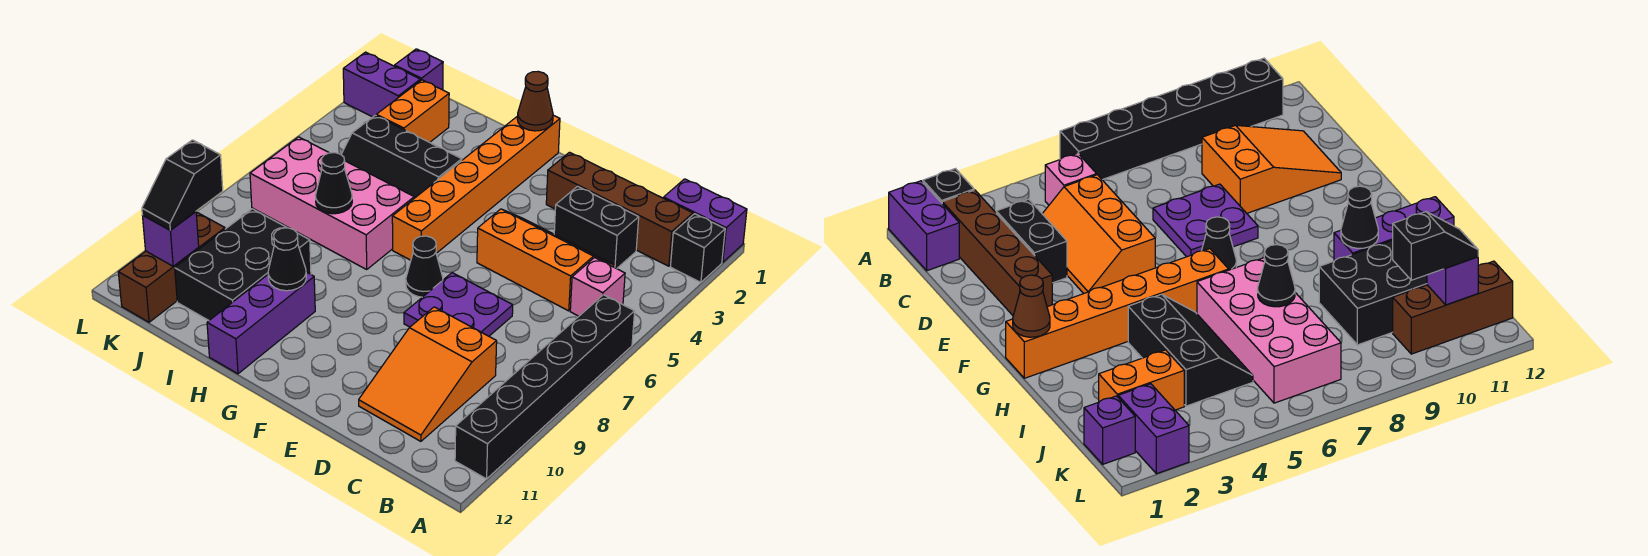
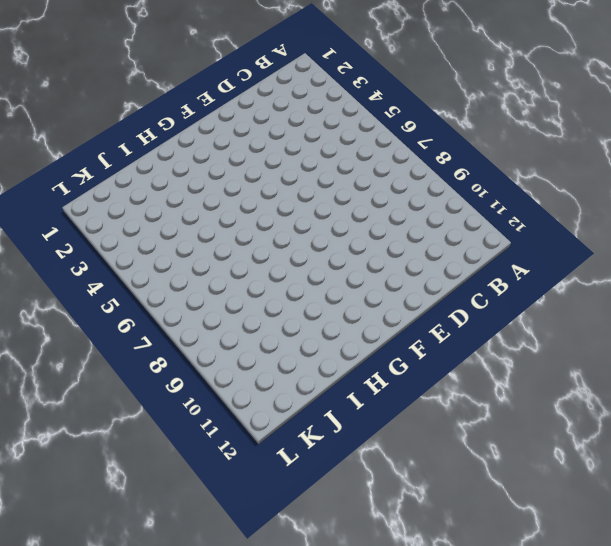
none -> purple brick A1:B1 level 1
none -> black brick A2 level 1
none -> black brick A6:A11 level 1

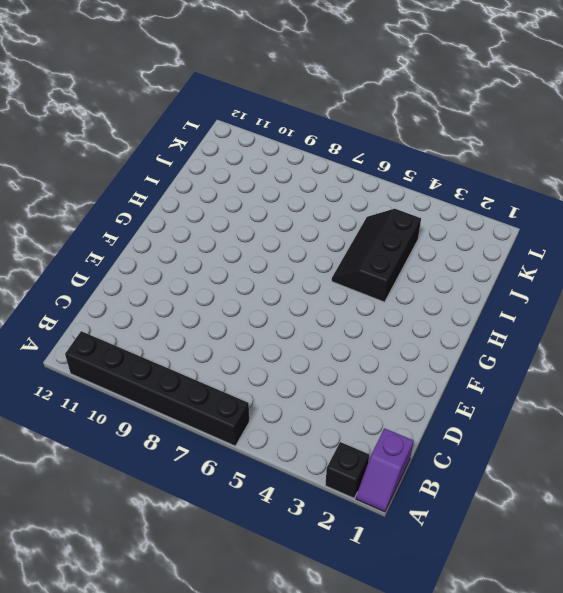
purple slope A1:B1 level 1 top B -> purple brick A1:B1 level 1
none -> brown brick B2:E2 level 1
none -> pink brick B5 level 1
none -> black brick C3:D3 level 1

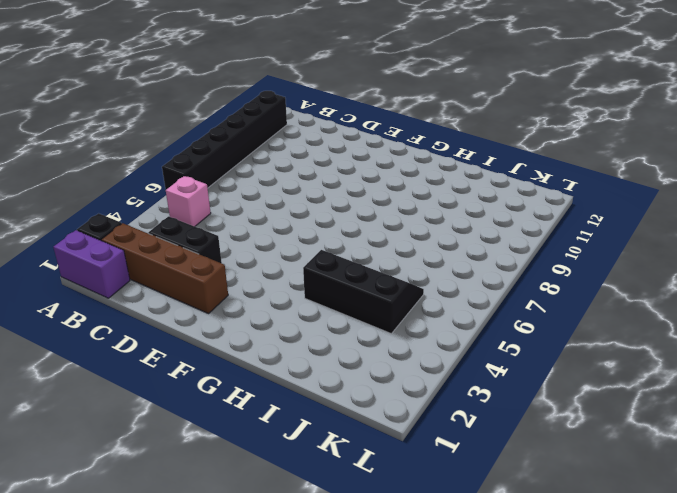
none -> orange slope C4:E5 level 1 top 5
none -> orange slope C9:D11 level 1 top 9
none -> purple plate D7:E8 level 1

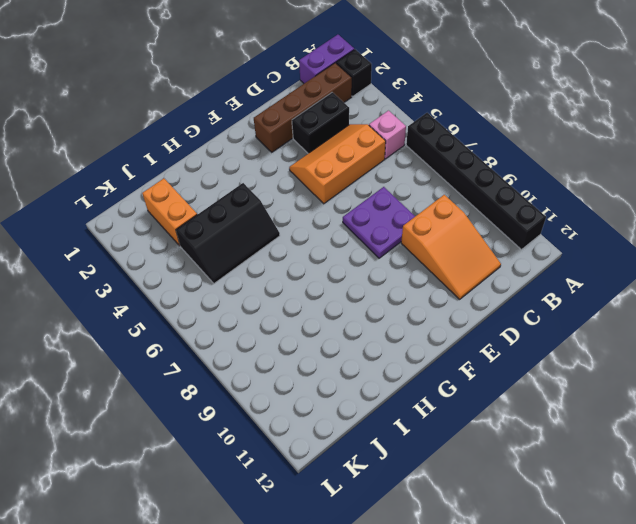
none -> black cone F7 level 1
none -> orange brick G1:G6 level 1
none -> pink brick H6:K7 level 1

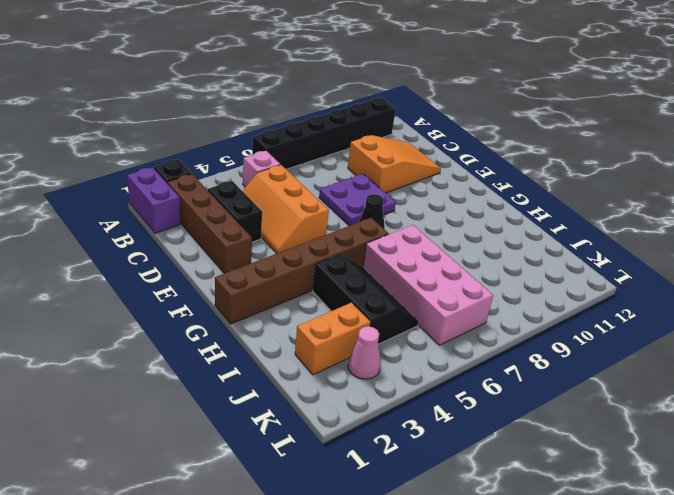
brown brick G1:G6 level 1 -> orange brick G1:G6 level 1
pink cone K3 level 1 -> none
none -> purple brick H10:H12 level 1
none -> black brick I9:J11 level 1
none -> purple brick K1 level 1

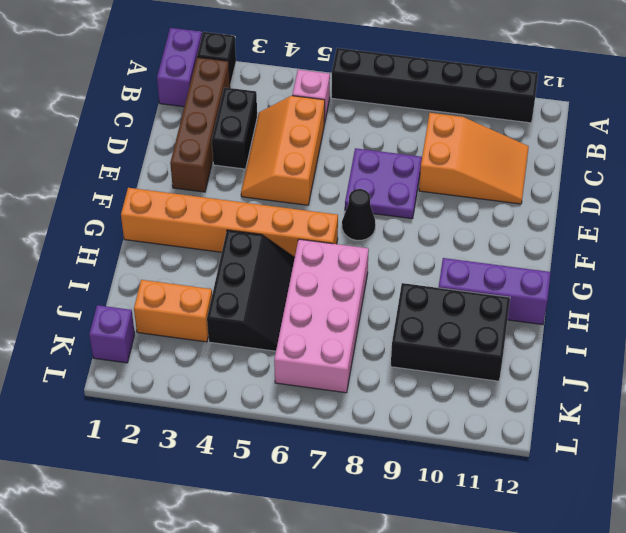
none -> purple brick K2:L2 level 1
none -> brown brick K10:K12 level 1
none -> brown cone G1 level 2

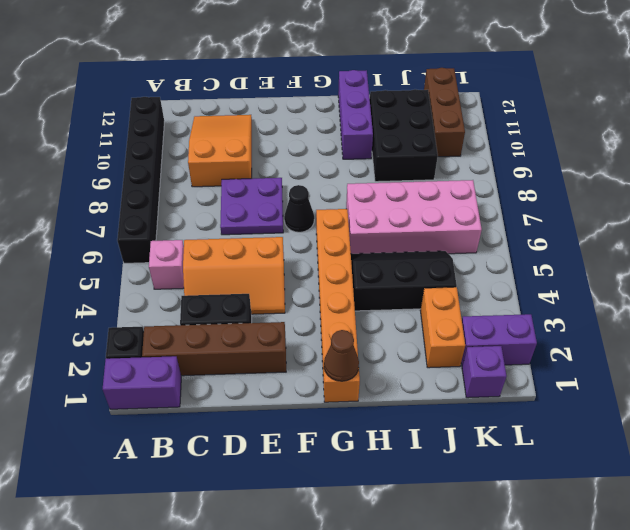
none -> black cone H10 level 2
none -> black cone I7 level 2
none -> purple brick K11 level 2

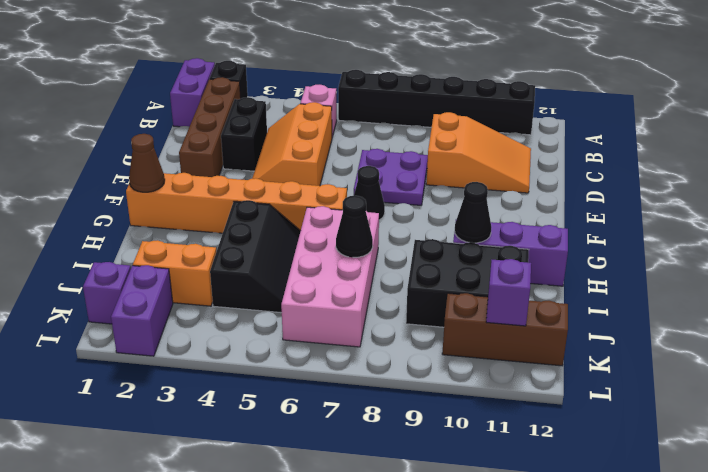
none -> black slope K10:K11 level 3 top 10

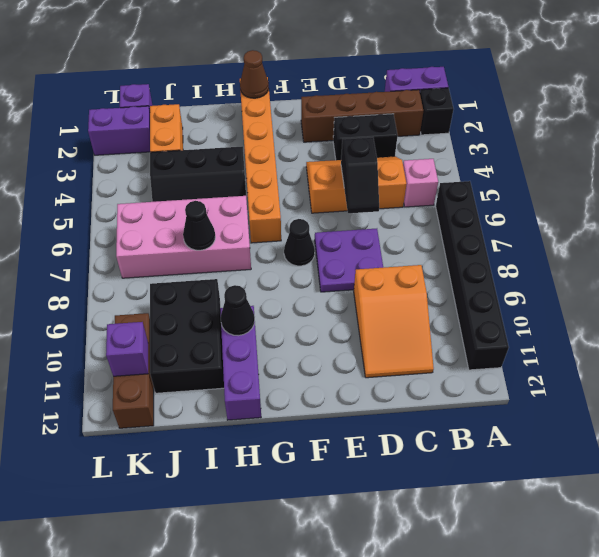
black slope D5:D6 level 2 top 5 -> black slope K10:K11 level 3 top 10

